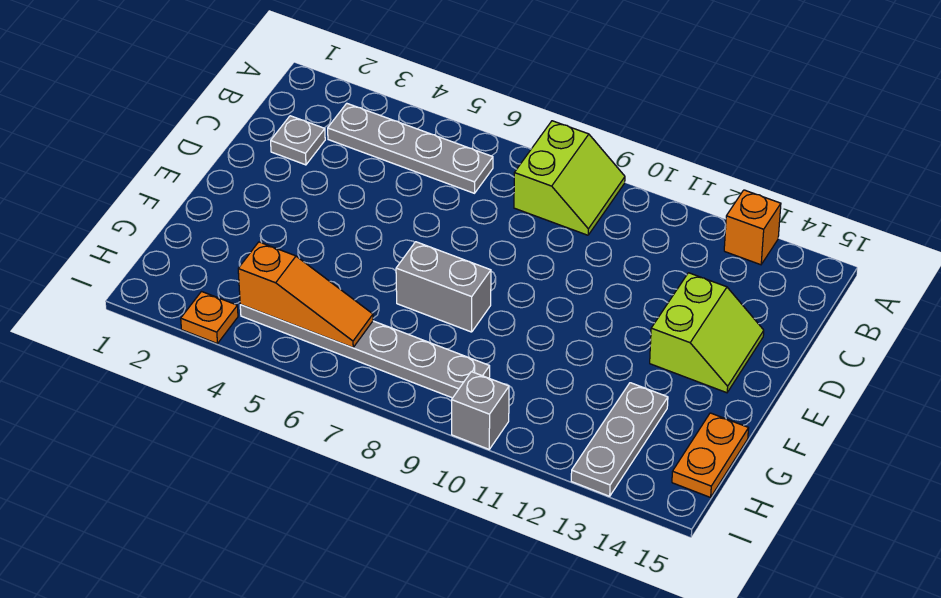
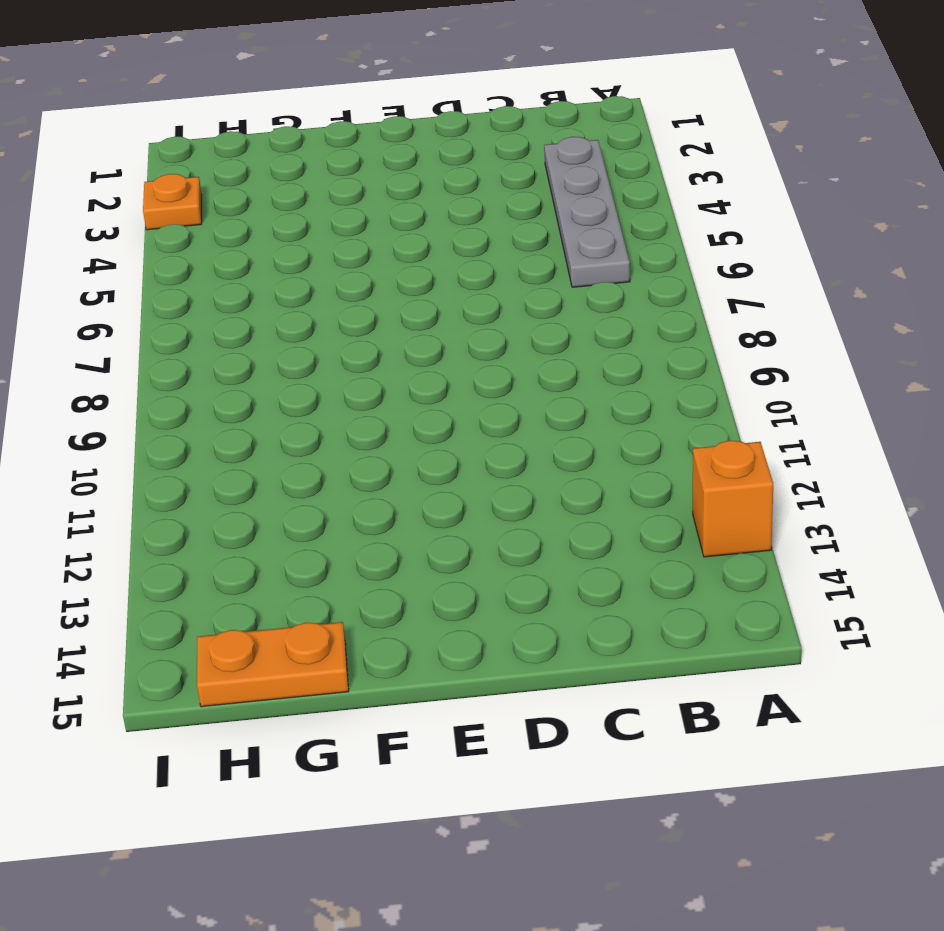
none -> lime slope A8:B9 level 1 top 8
none -> grey plate C2 level 1
none -> lime slope D13:E14 level 1 top 13

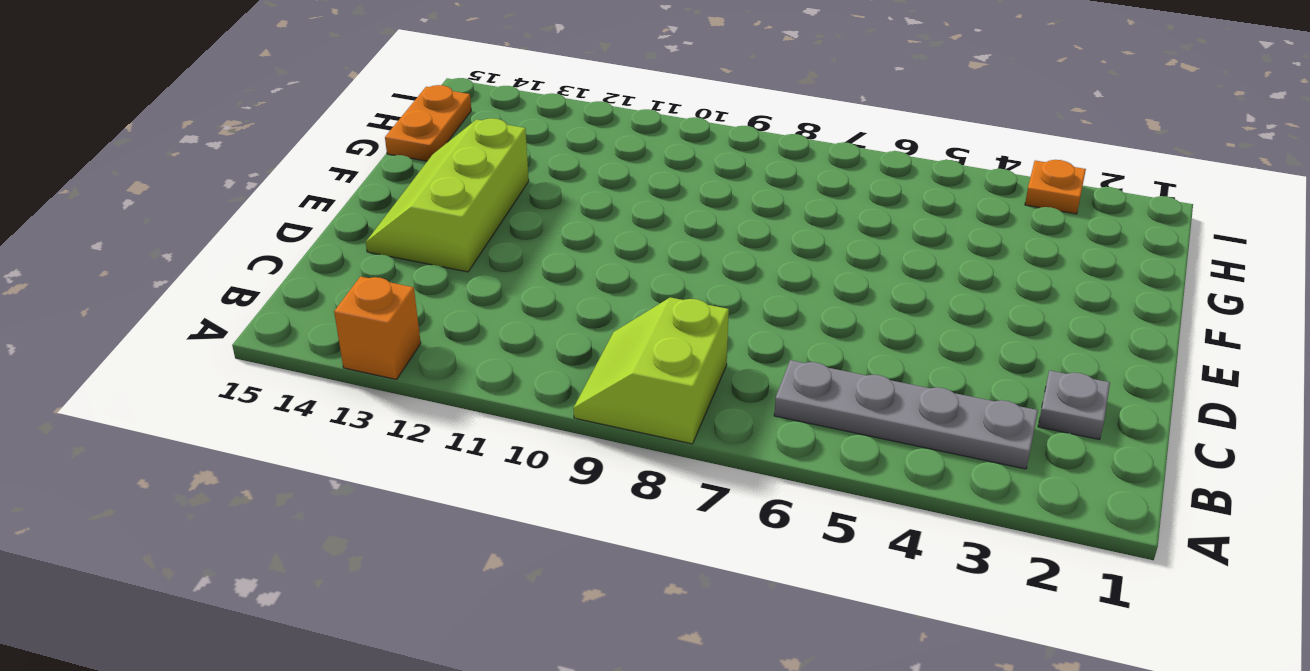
lime slope D13:F14 level 1 top 13 -> lime slope D13:E14 level 1 top 13
none -> grey brick F7:F8 level 1
none -> grey plate G13:I13 level 1
none -> grey plate H4:H9 level 1

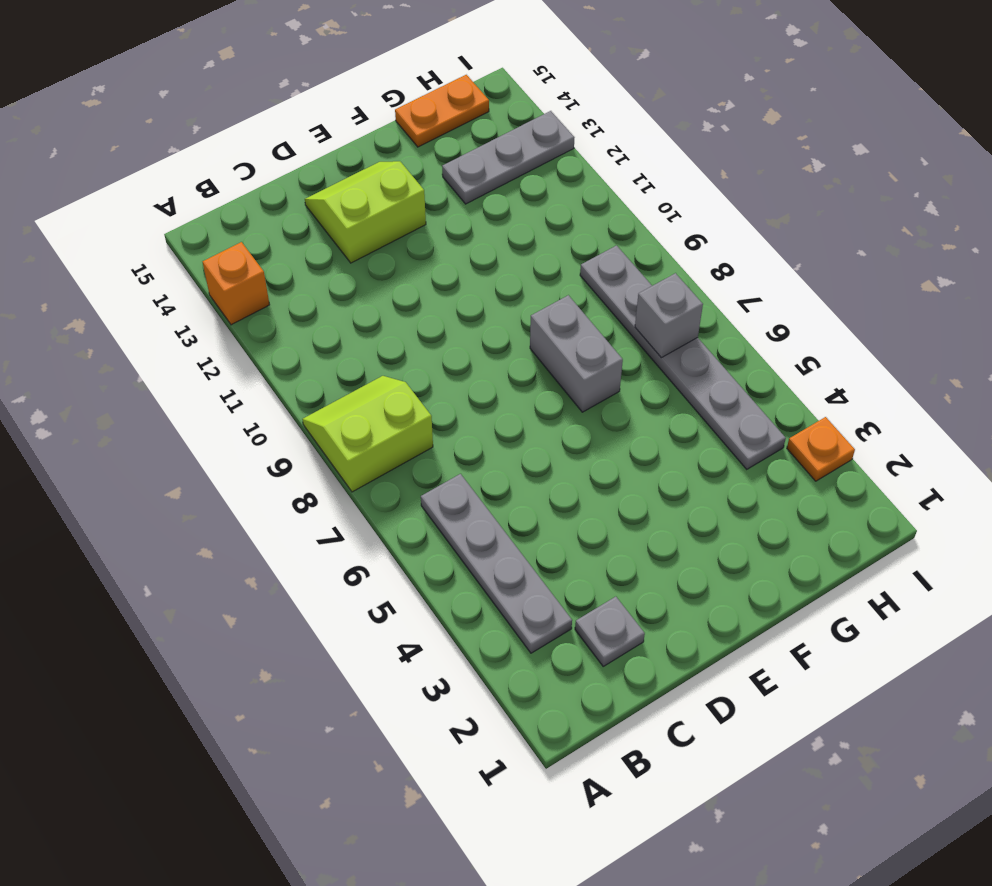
grey brick H7 level 2 -> grey brick I10 level 1
none -> orange slope H4:H6 level 2 top 4

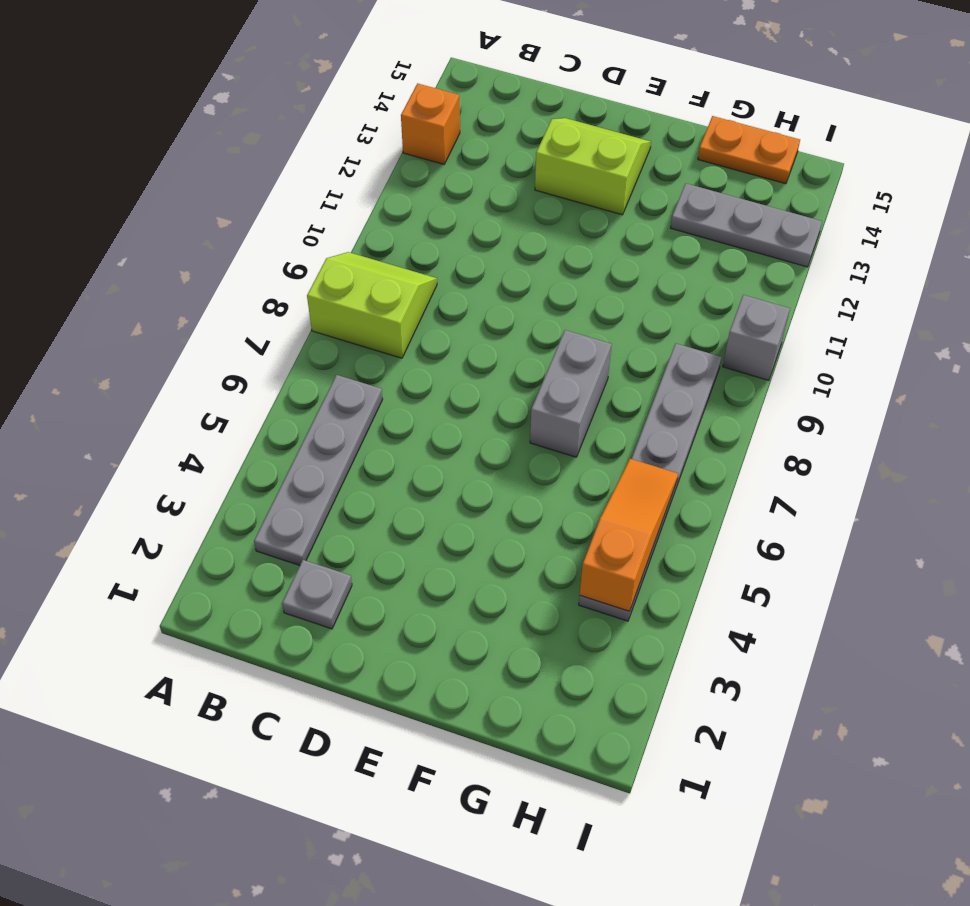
none -> orange plate I3 level 1

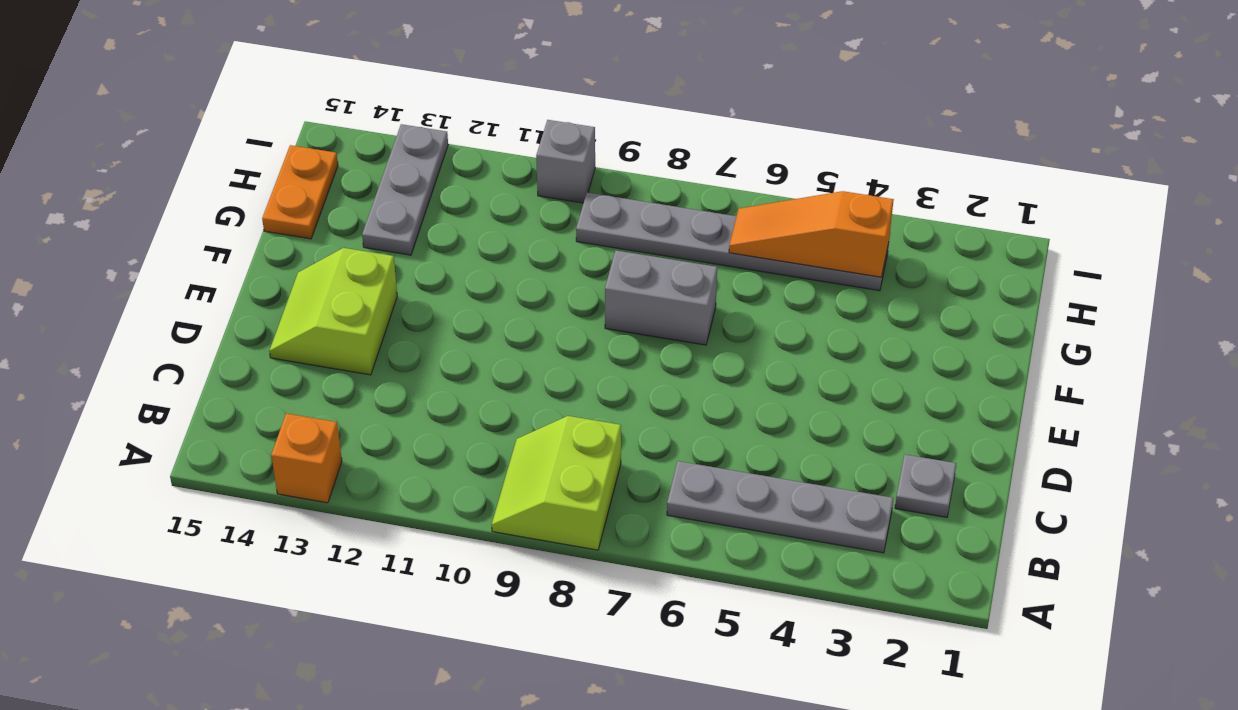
none -> orange plate I3 level 1

